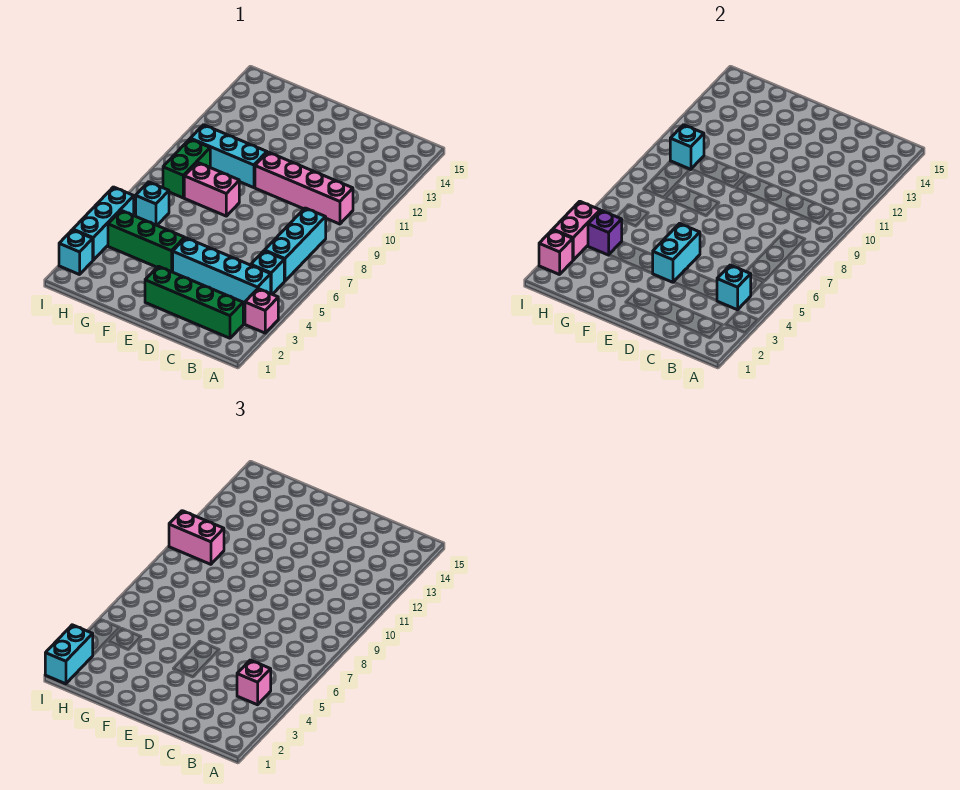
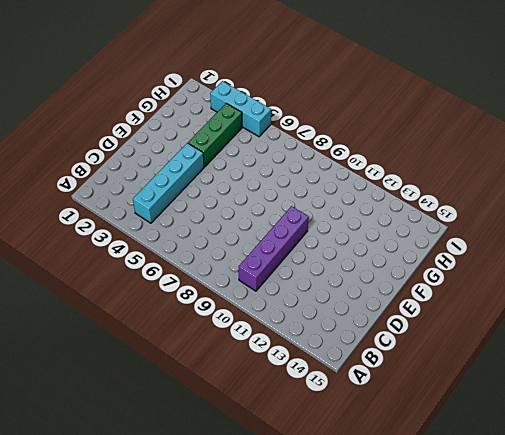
purple brick B10:E10 level 1 -> pink brick B10:E10 level 1
none -> pink brick A3 level 1
none -> green brick B2:E2 level 1
none -> cyan brick B5 level 1

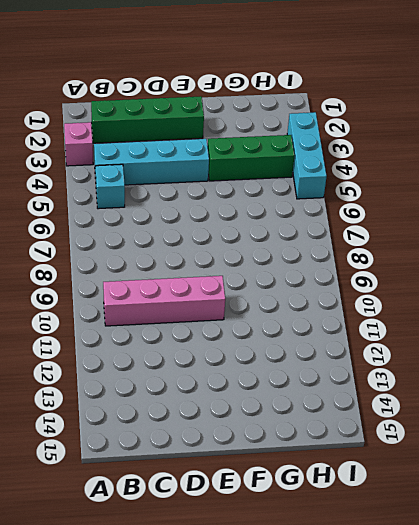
none -> cyan brick B6:B8 level 1
none -> pink brick F8:G8 level 1
none -> cyan brick F10:H10 level 1

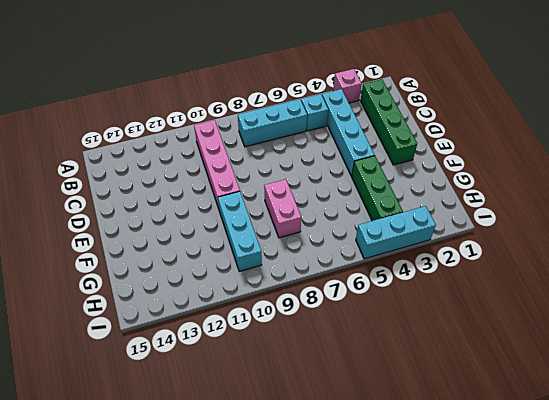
none -> cyan brick H6 level 1
none -> green brick H8:H9 level 1
none -> cyan brick I2 level 1

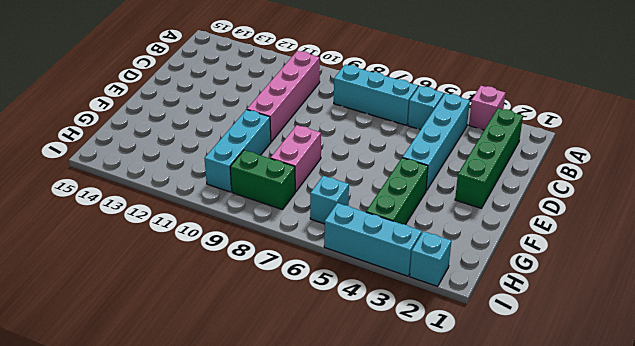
none -> cyan brick B4 level 2
none -> cyan brick E4:E5 level 2
none -> purple brick H4 level 2

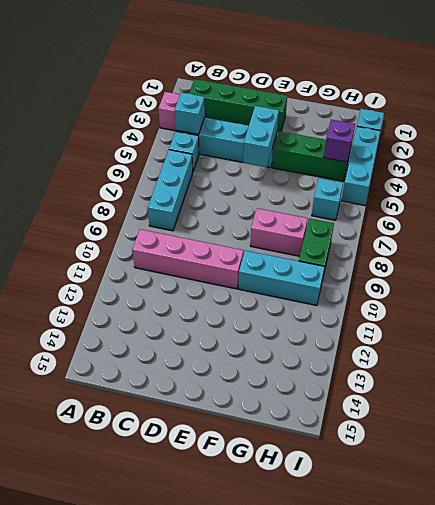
none -> cyan brick H10 level 2
none -> pink brick I2 level 2
none -> pink brick I3:I4 level 2

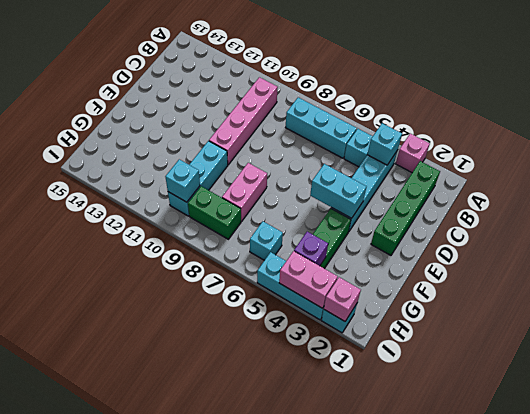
none -> pink brick B4 level 3
none -> pink brick H10:I10 level 3
none -> cyan brick I1:I2 level 3

